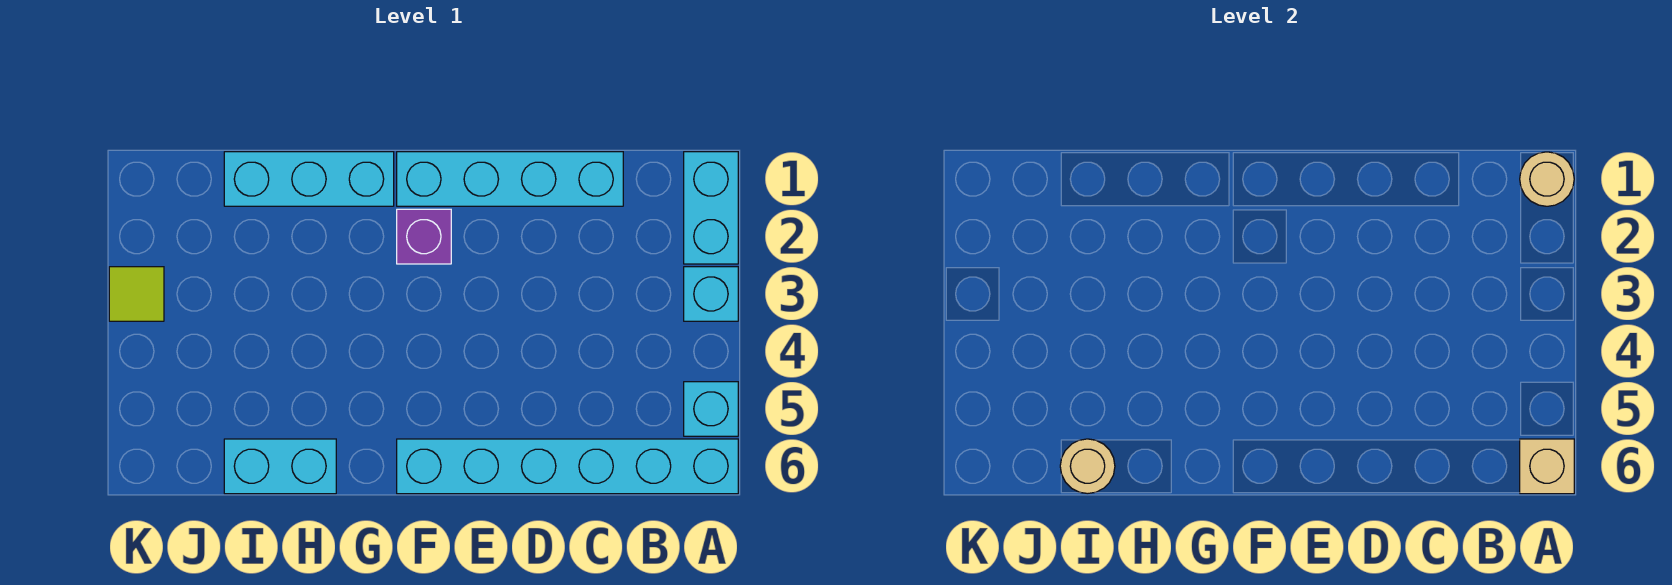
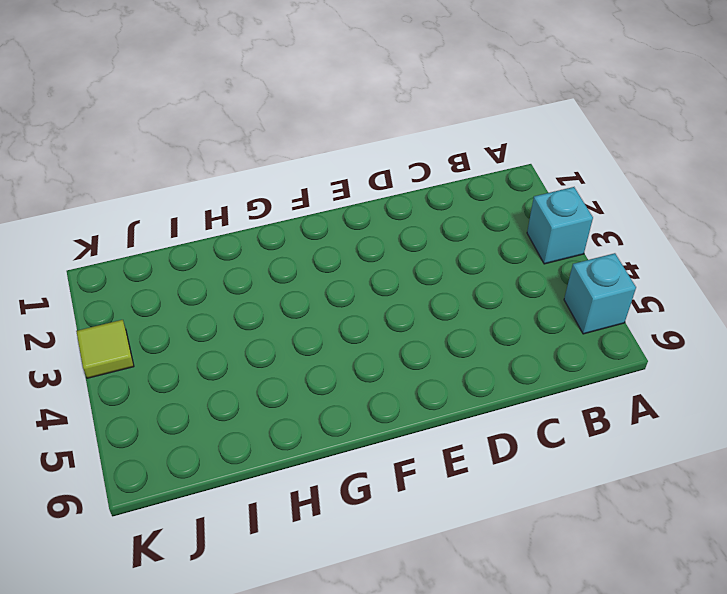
none -> cyan brick A1:A2 level 1
none -> cyan brick A6:F6 level 1
none -> cyan brick C1:F1 level 1

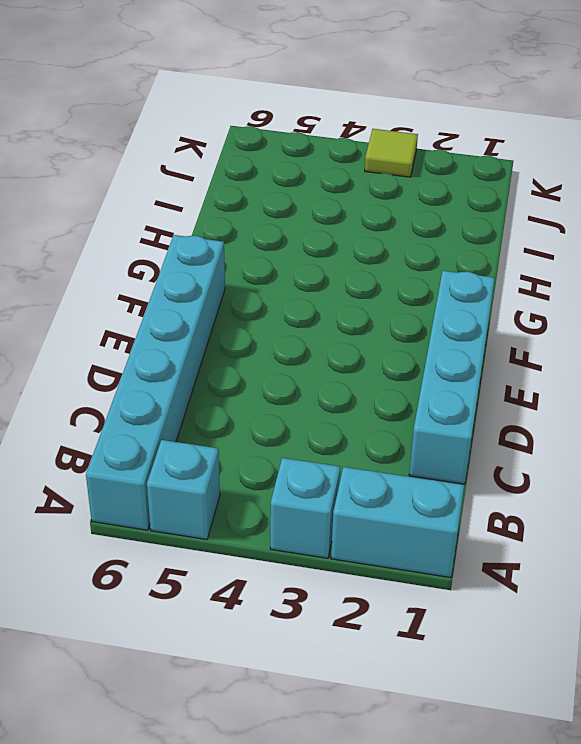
none -> purple brick F2 level 1
none -> cyan brick G1:I1 level 1
none -> cyan brick H6:I6 level 1

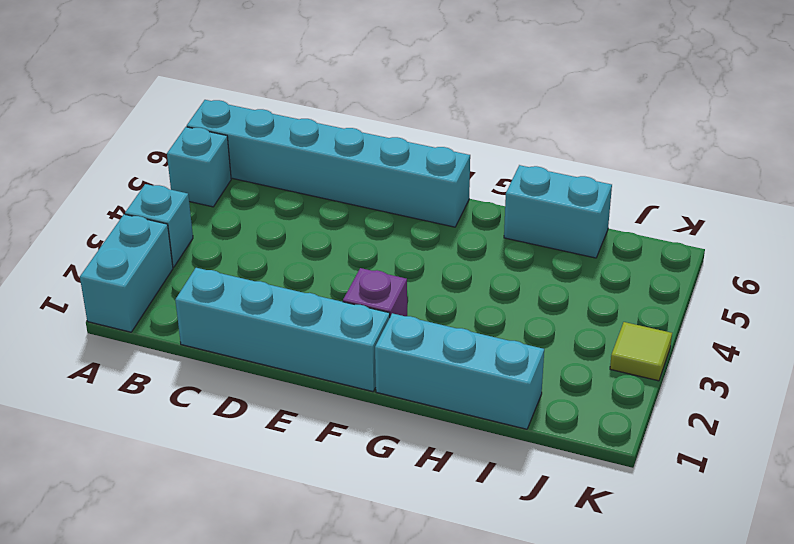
none -> tan round brick A1 level 2
none -> tan brick A6 level 2
none -> tan round brick I6 level 2

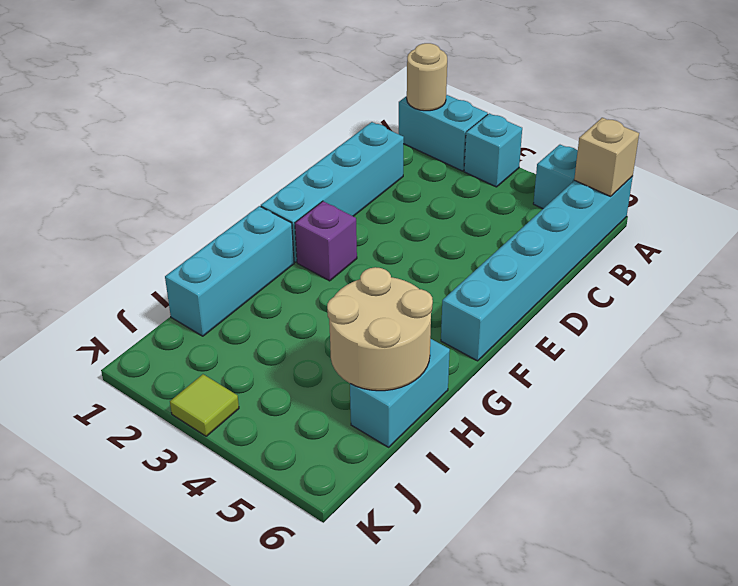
tan round brick H5:I6 level 2 -> tan round brick I6 level 2

